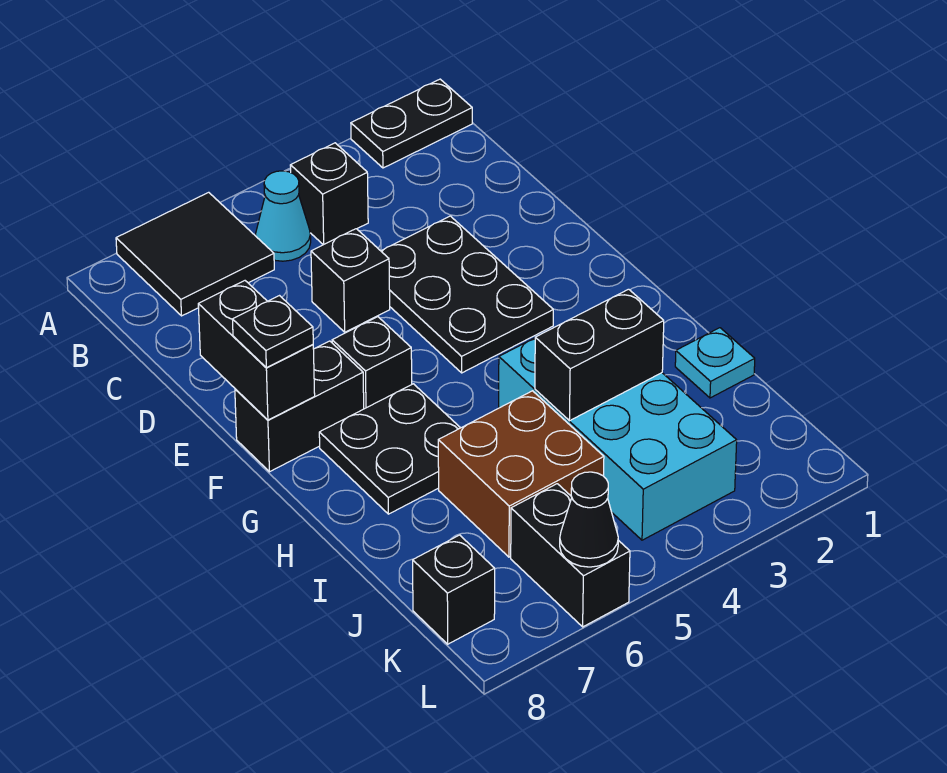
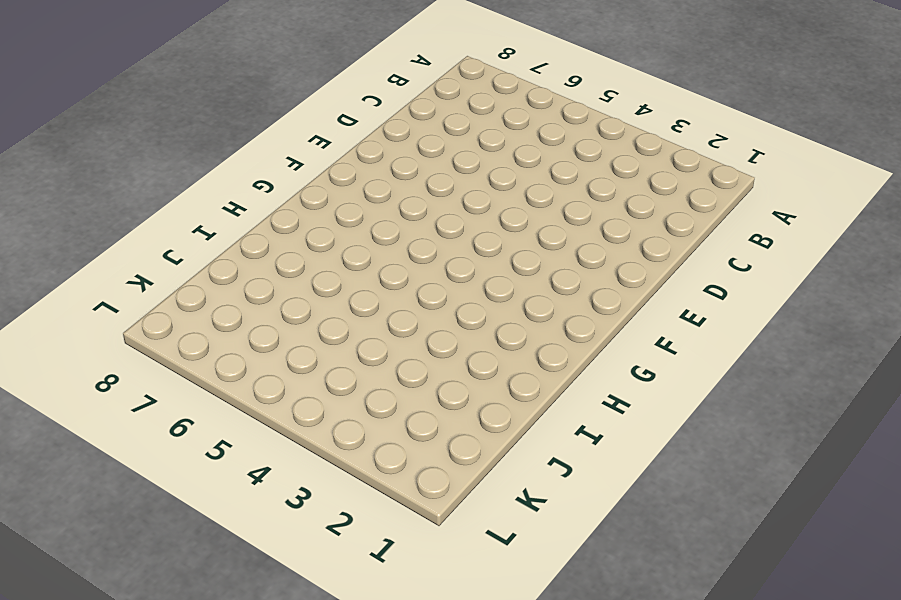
none -> black plate A1:A2 level 1
none -> black tile A6:B7 level 1
none -> black brick B4 level 1

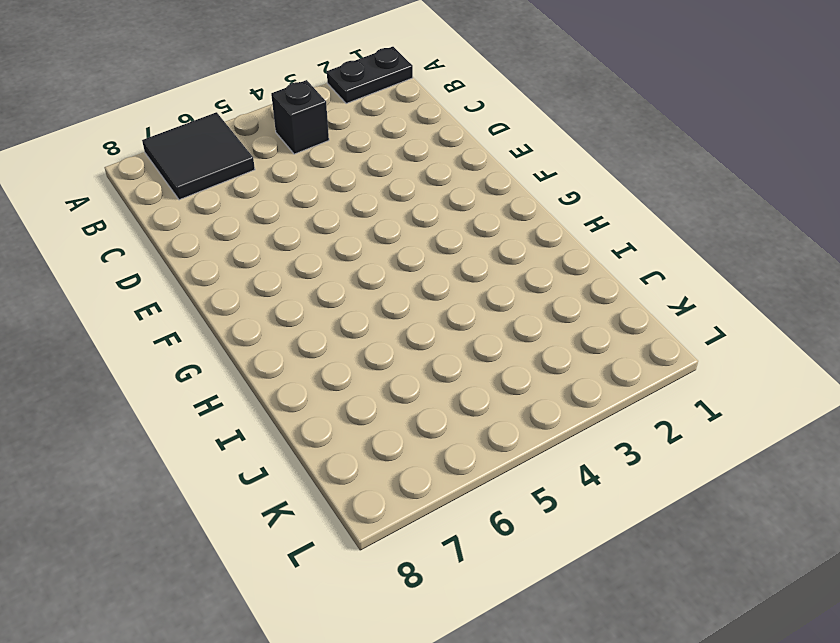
none -> cyan cone B5 level 1
none -> black plate D3:F4 level 1
none -> black brick D5 level 1

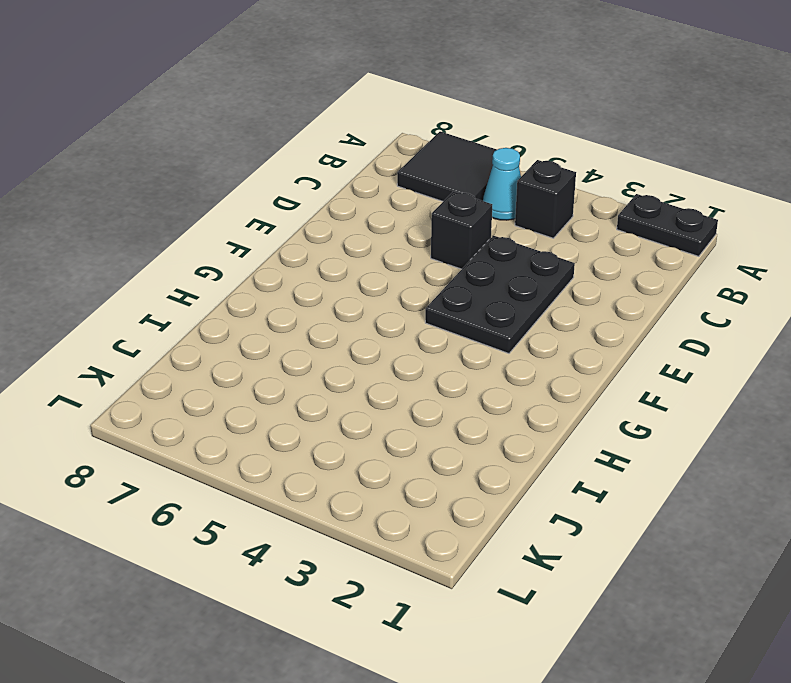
none -> black brick F6 level 1
none -> black brick F7:F8 level 1
none -> black plate G6:H7 level 1

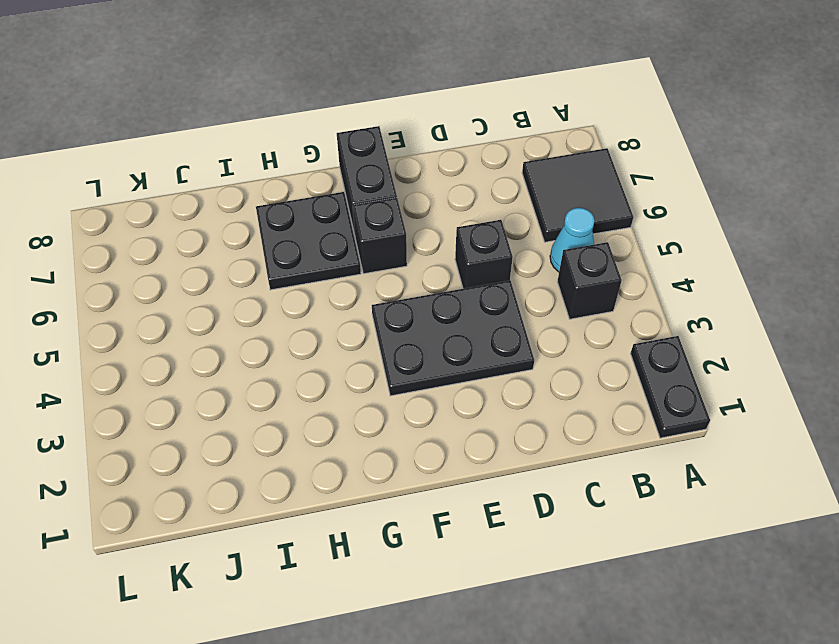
none -> cyan brick H3:K4 level 1
none -> cyan plate I1 level 1
none -> brown brick I5:J6 level 1

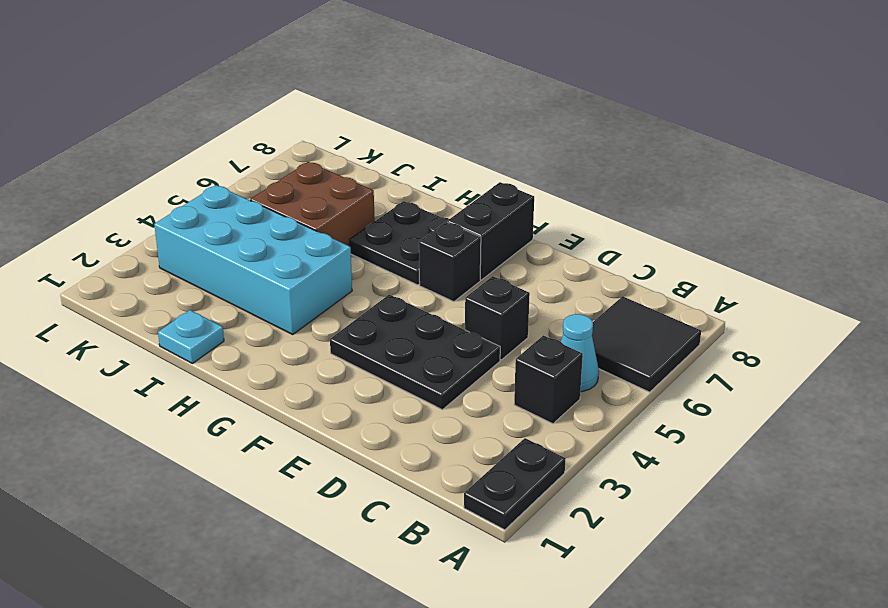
none -> black brick K6:L6 level 1
none -> black brick K8 level 1
none -> black brick E8:F8 level 2

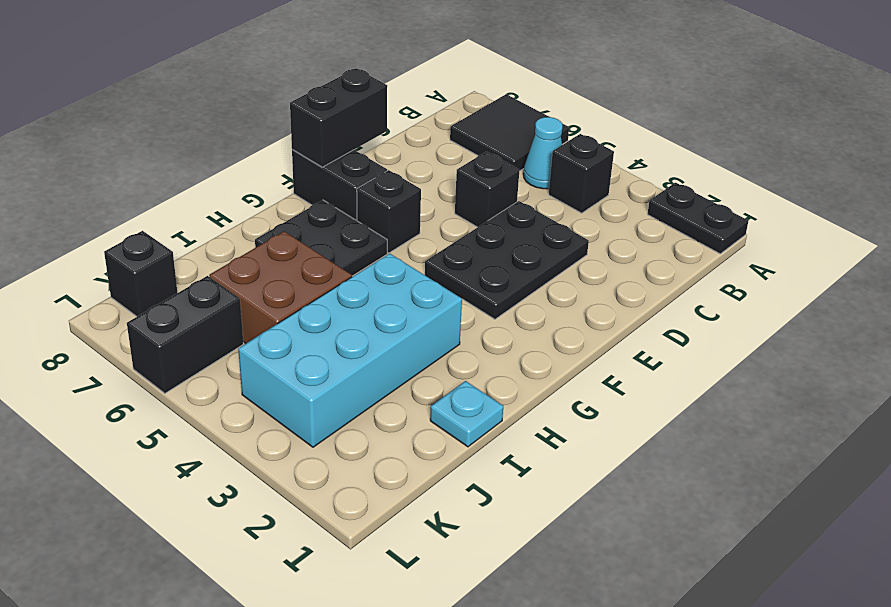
none -> black brick I3:I4 level 2
none -> black cone L6 level 2
none -> black plate F8 level 3

